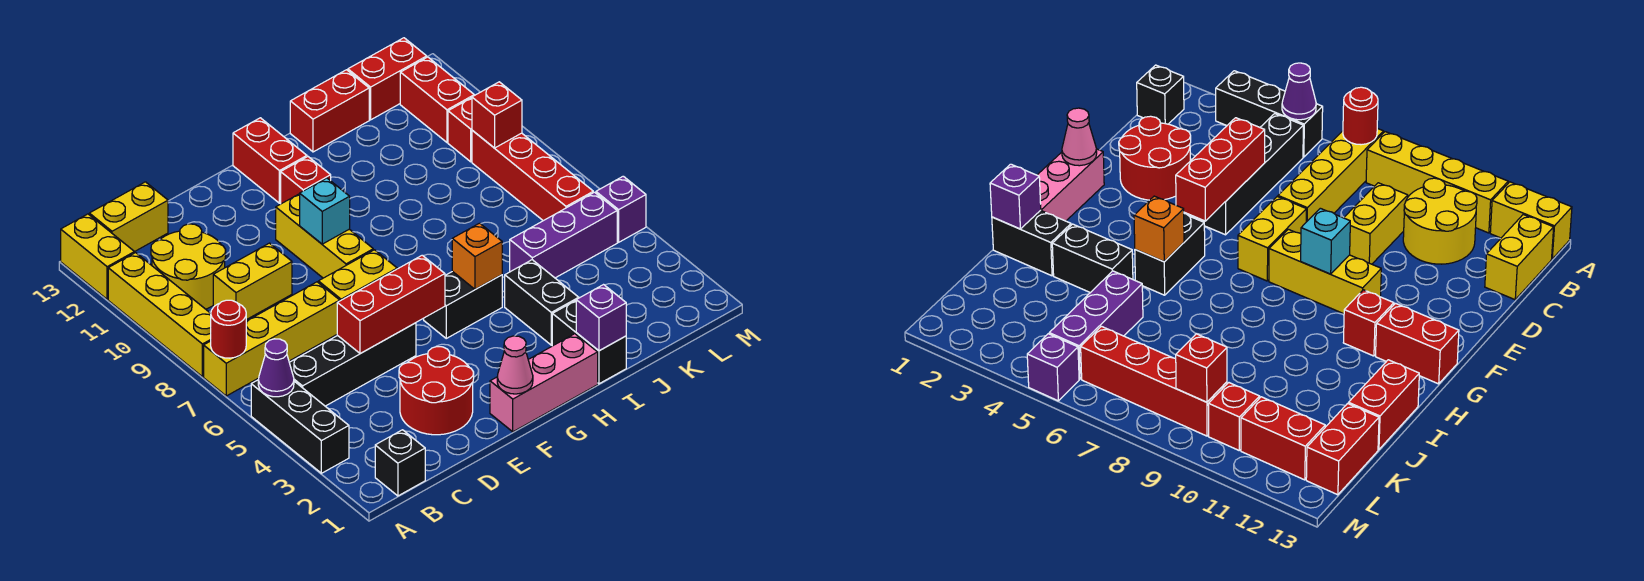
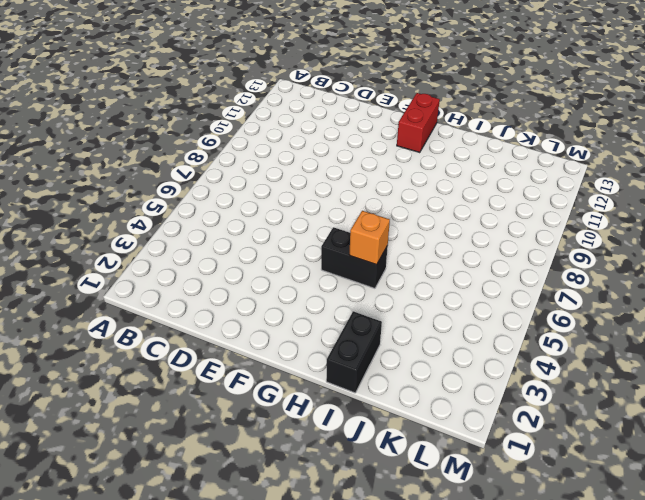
none -> black brick A3:A5 level 1
none -> yellow brick A7:D7 level 1
none -> yellow brick A8:A11 level 1
none -> yellow brick A12:A13 level 1

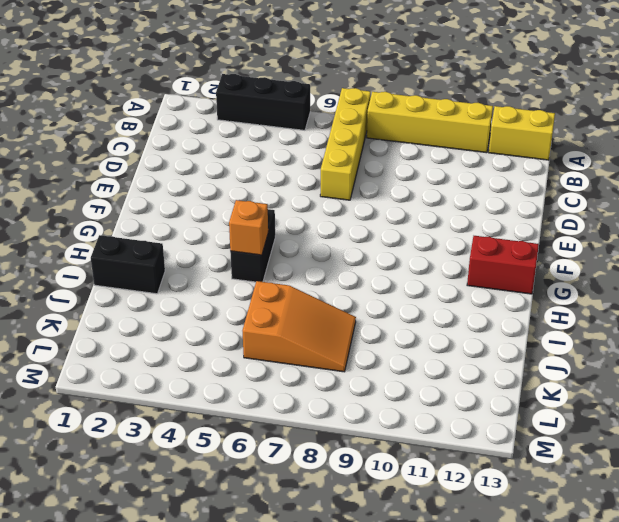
orange slope J6:K8 level 1 top 6 -> none
none -> black brick B1 level 1
none -> black brick B5:E5 level 1
none -> yellow round brick B10:C11 level 1
none -> yellow brick B13:C13 level 1

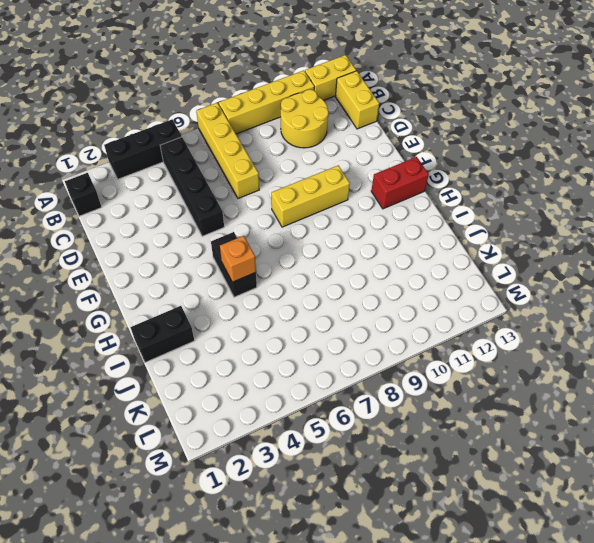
none -> yellow brick C9:D9 level 1
none -> red round brick D2:E3 level 1
none -> yellow brick E7:F7 level 1
none -> pink brick F1:H1 level 1

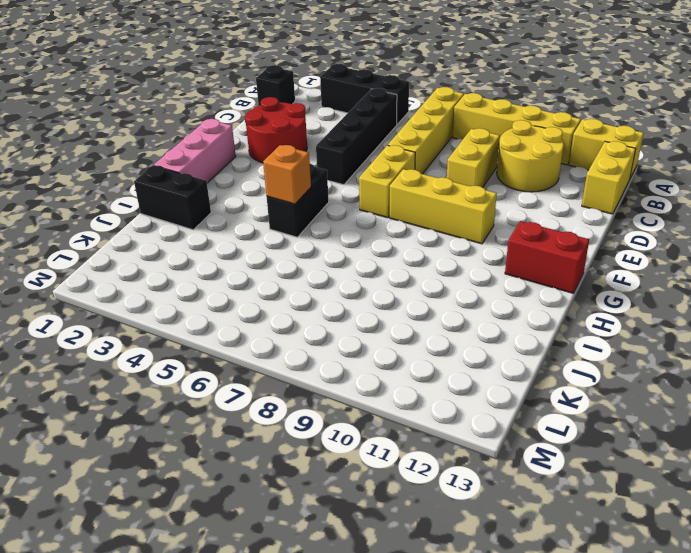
none -> red brick G11 level 1
none -> black brick I3:I4 level 1
none -> red brick I13:J13 level 1
none -> purple brick J5:L5 level 1

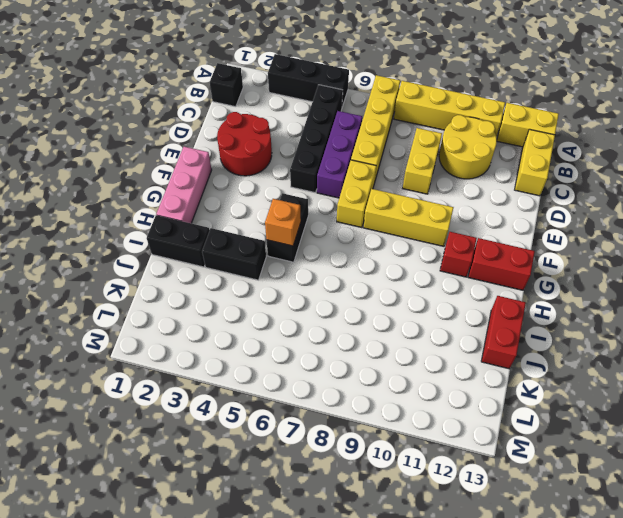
purple brick C6:E6 level 1 -> purple brick J5:L5 level 1
none -> red brick K13:L13 level 1
none -> red brick L6:L9 level 1
none -> red brick L10 level 1
none -> red brick L11:L12 level 1

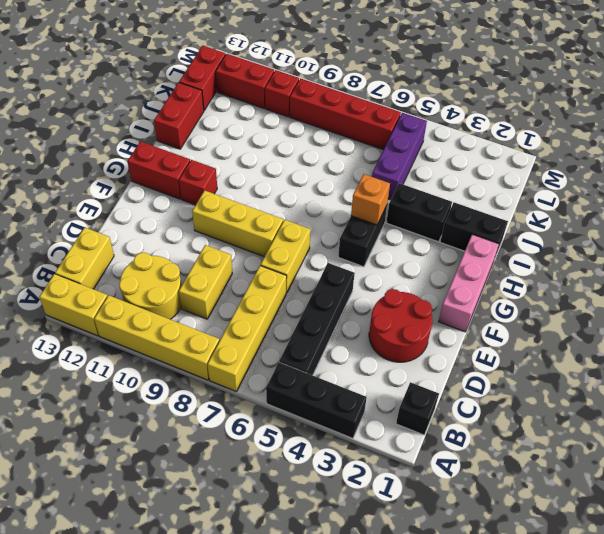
none -> purple brick M5 level 1
none -> purple cone A5 level 2
none -> red round brick A7 level 2
none -> red brick D5:F5 level 2

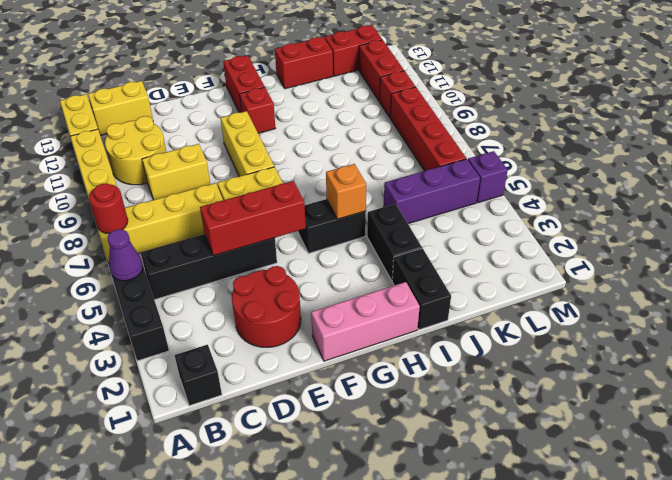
none -> pink cone F1 level 2
none -> cyan brick F9 level 2
none -> purple brick I1 level 2
none -> red brick L9 level 2

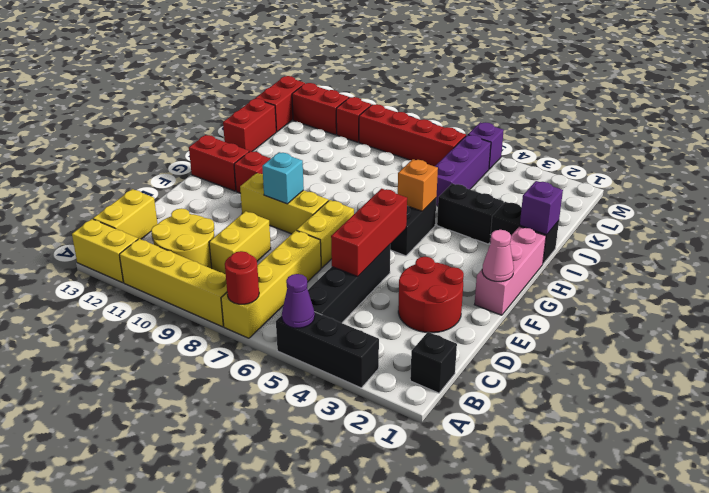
none -> red brick L9 level 2

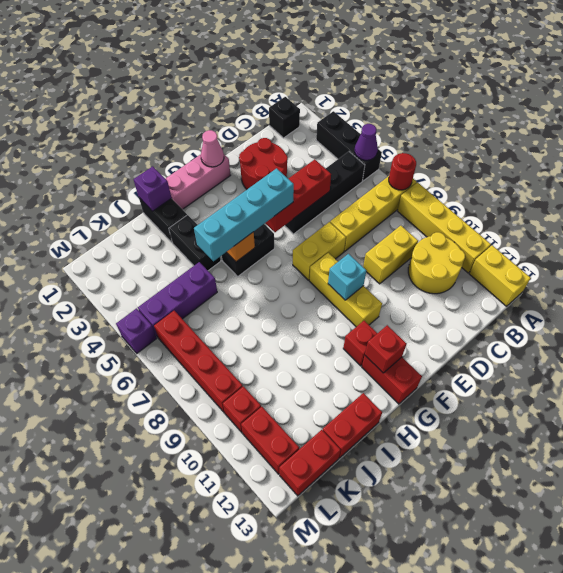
cyan brick F5:I5 level 3 -> none
red brick G12 level 2 -> red brick L9 level 2
none -> yellow brick B13:C13 level 1

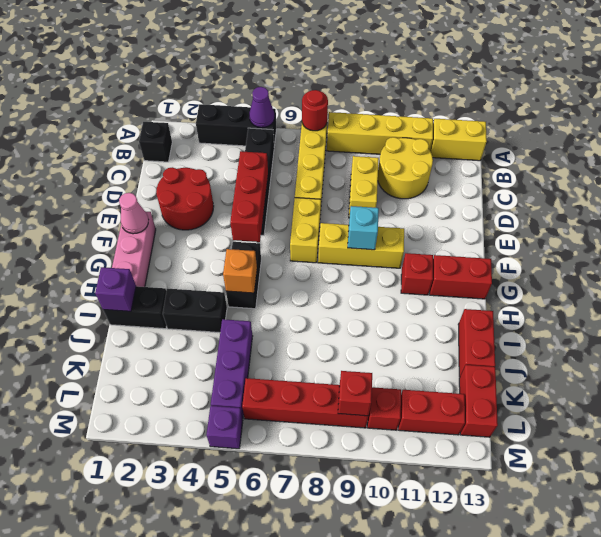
none -> yellow brick B13:C13 level 1

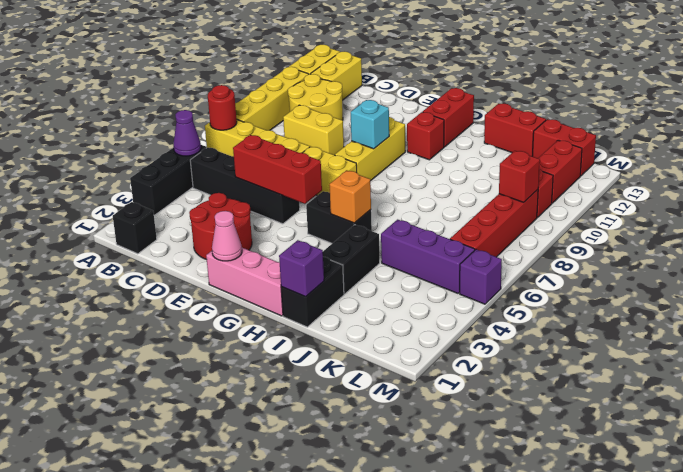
yellow brick B12:B13 level 1 -> yellow brick B13:C13 level 1

